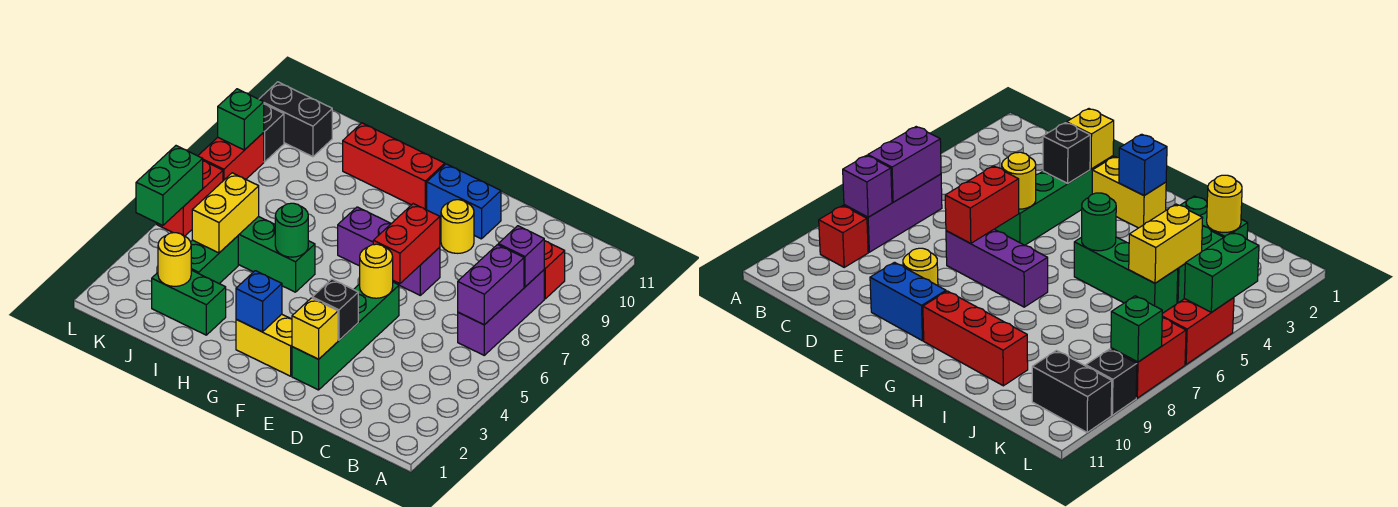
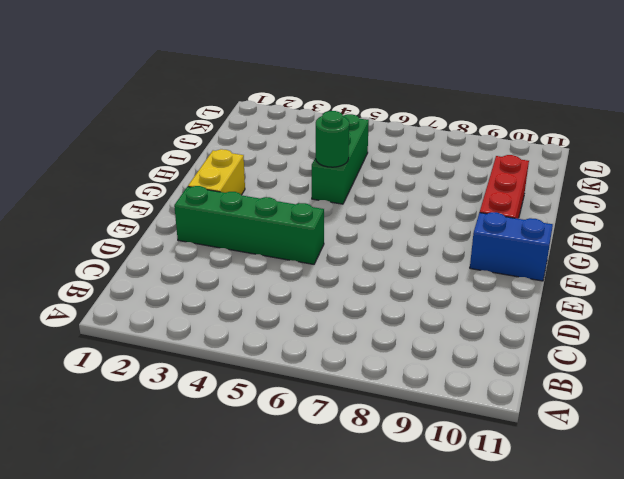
blue brick F10:F11 level 1 -> blue brick E10:F10 level 1
none -> purple brick B6:B8 level 1
none -> red brick B9 level 1
none -> purple brick E7:G7 level 1

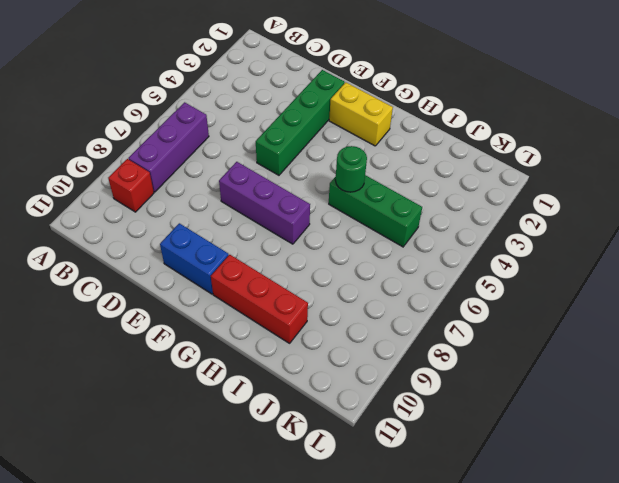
none -> yellow round brick E9 level 1
none -> green brick I2:J2 level 1
none -> green brick J3:J4 level 1

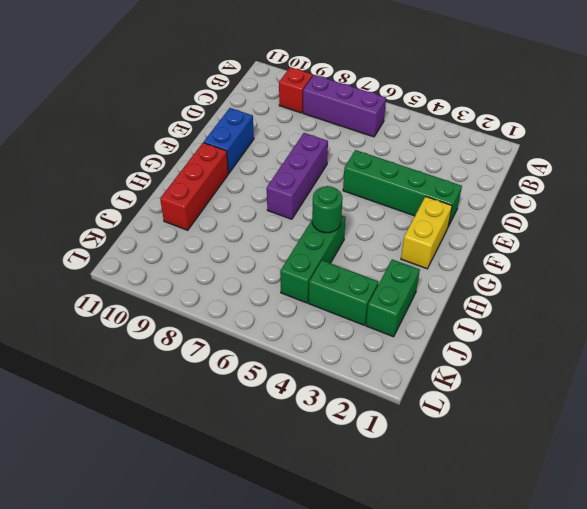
none -> yellow round brick E9 level 1
none -> black brick K10:L10 level 1
none -> red brick L5:L6 level 1

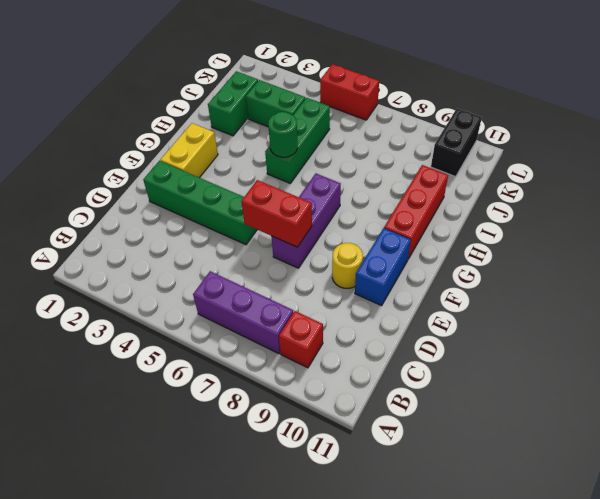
none -> red brick L7:L8 level 1
none -> black brick L9 level 1
none -> purple brick B6:B7 level 2

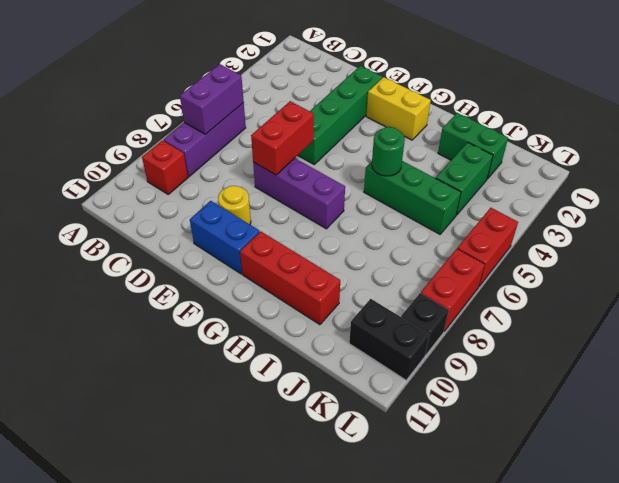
none -> purple brick B8 level 2
none -> yellow brick E2 level 2
none -> black brick E3 level 2

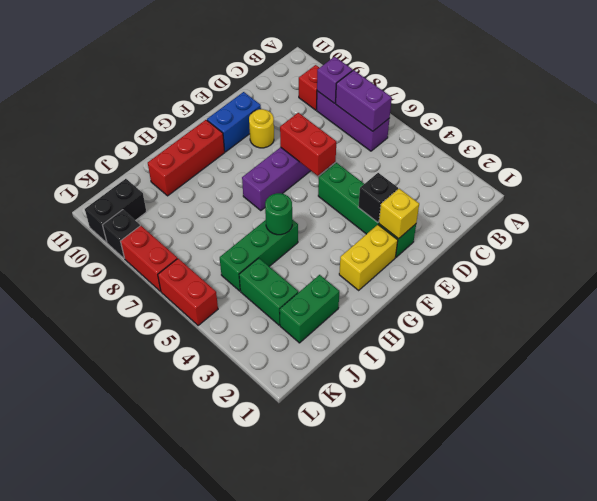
none -> yellow round brick E5 level 2
none -> blue brick G2 level 2
none -> yellow round brick J2 level 2

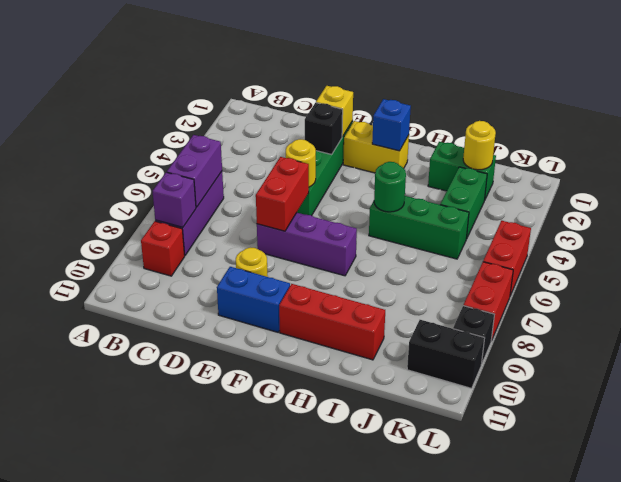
none -> yellow brick J4:J5 level 2
none -> green brick L4:L5 level 2
none -> green brick L8 level 2

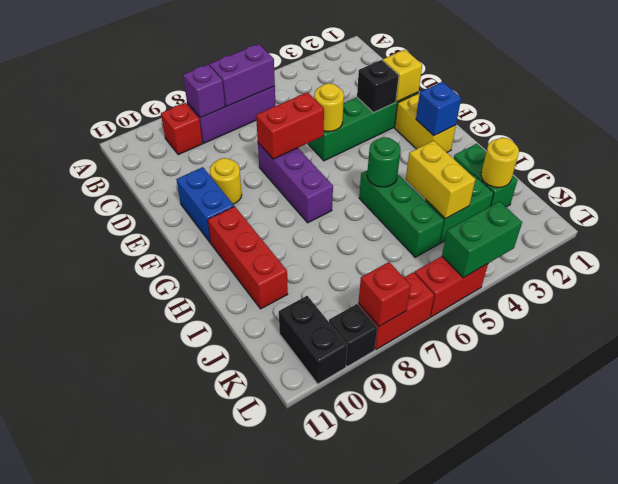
yellow brick I4:J4 level 2 -> yellow brick J4:J5 level 2
red brick L8 level 2 -> green brick L8 level 2

